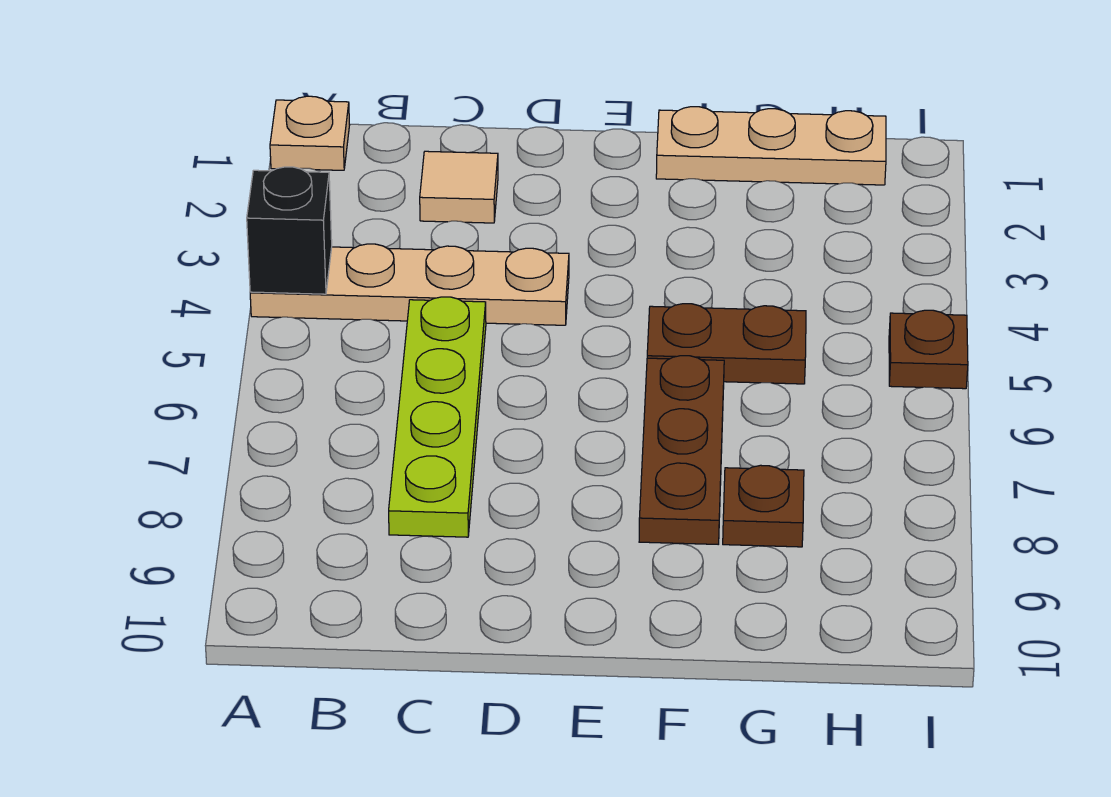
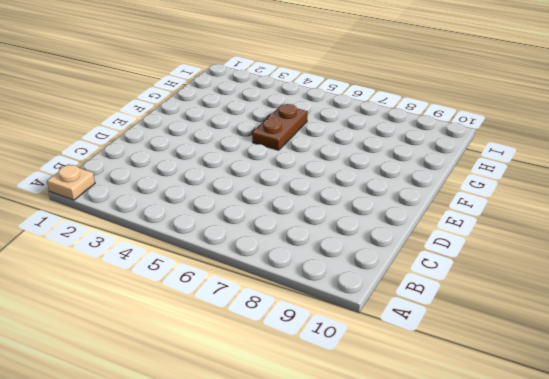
none -> tan plate A4:D4 level 1
none -> tan tile C2 level 1

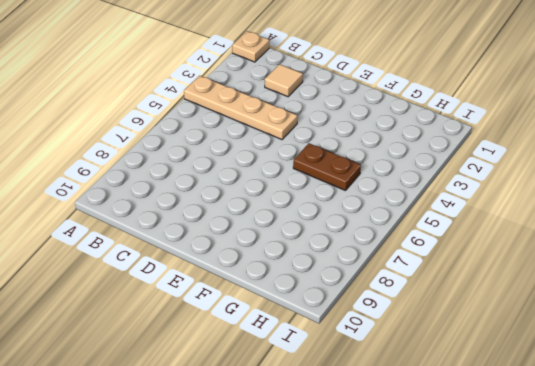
none -> lime plate C5:C8 level 1
none -> tan plate F1:H1 level 1

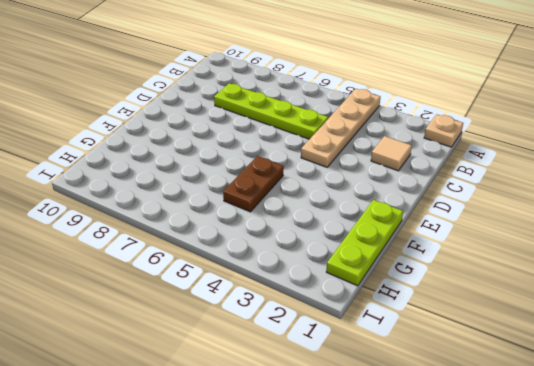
lime plate F1:H1 level 1 -> tan plate F1:H1 level 1
none -> brown plate F6:F8 level 1
none -> brown plate G8 level 1

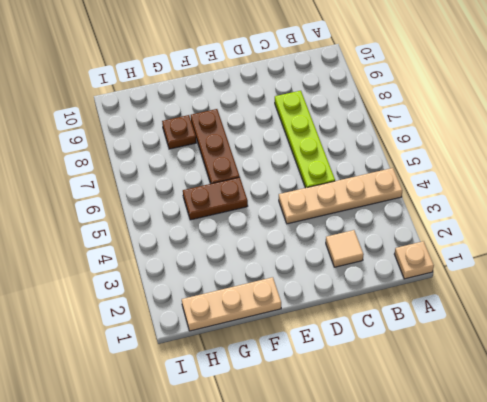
none -> brown plate I5 level 1
none -> black brick A4 level 2

